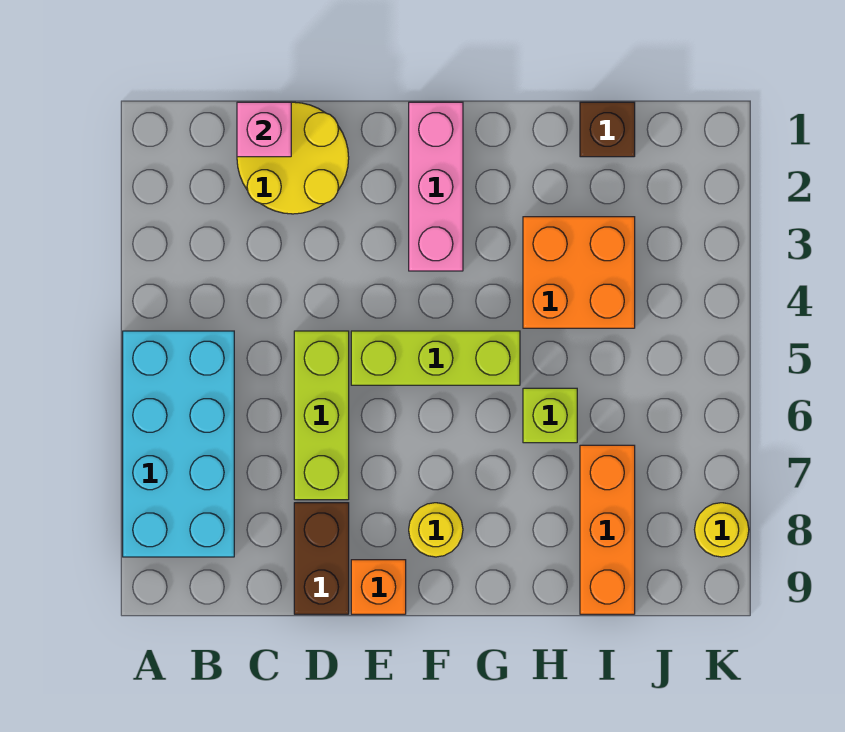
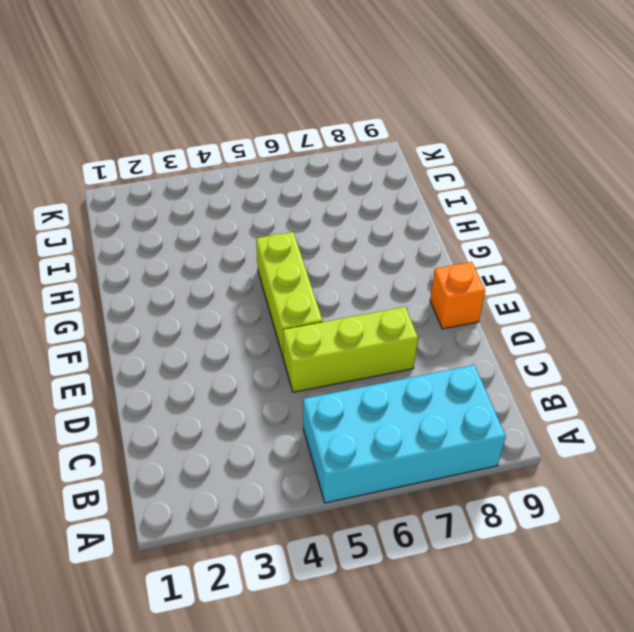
none -> yellow round brick C1:D2 level 1
none -> brown brick D8:D9 level 1
none -> pink brick F1:F3 level 1

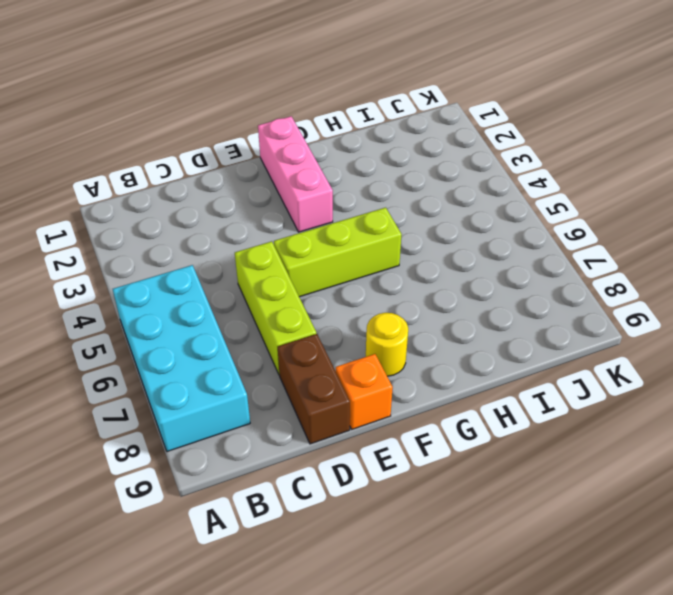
none -> yellow round brick C1:D2 level 1
none -> orange brick H3:I4 level 1
none -> lime brick H6 level 1

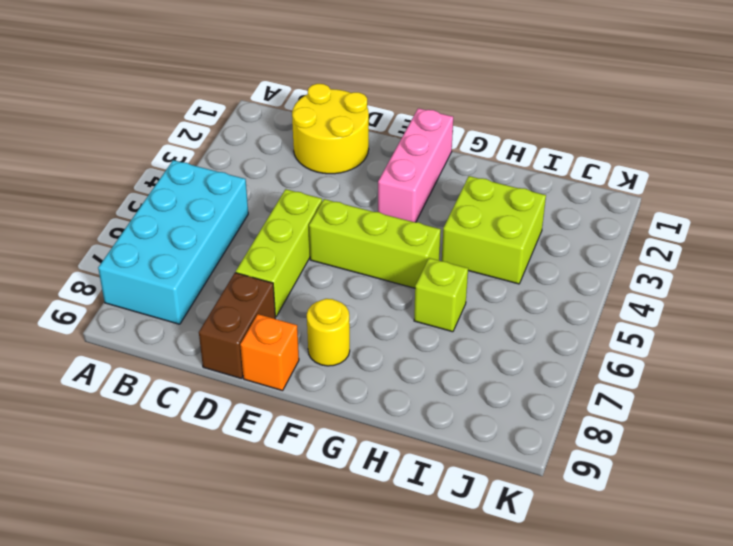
lime brick H3:I4 level 1 -> orange brick H3:I4 level 1
none -> brown brick I1 level 1
none -> orange brick I7:I9 level 1
none -> yellow round brick K8 level 1

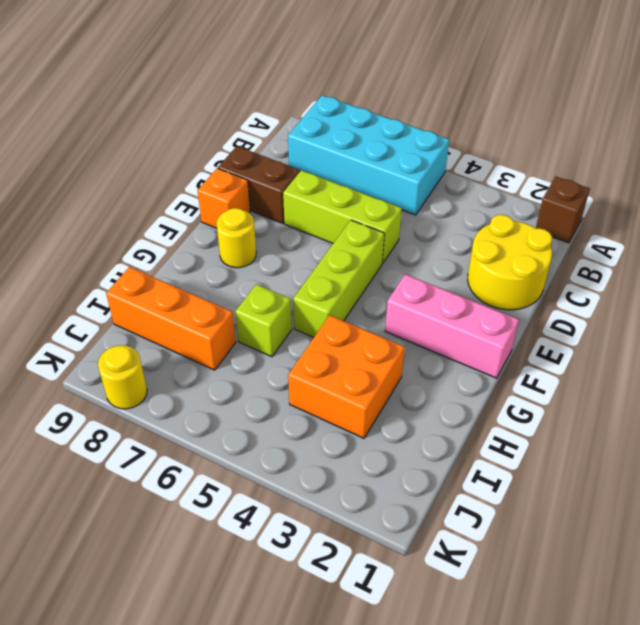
brown brick A1 level 1 -> brown brick I1 level 1
none -> pink brick C1 level 2

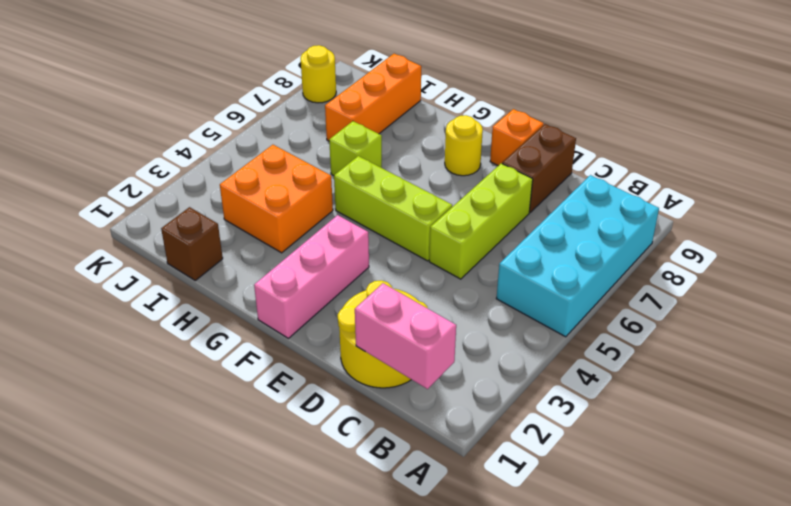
pink brick B1:C1 level 2 -> pink brick C1 level 2

